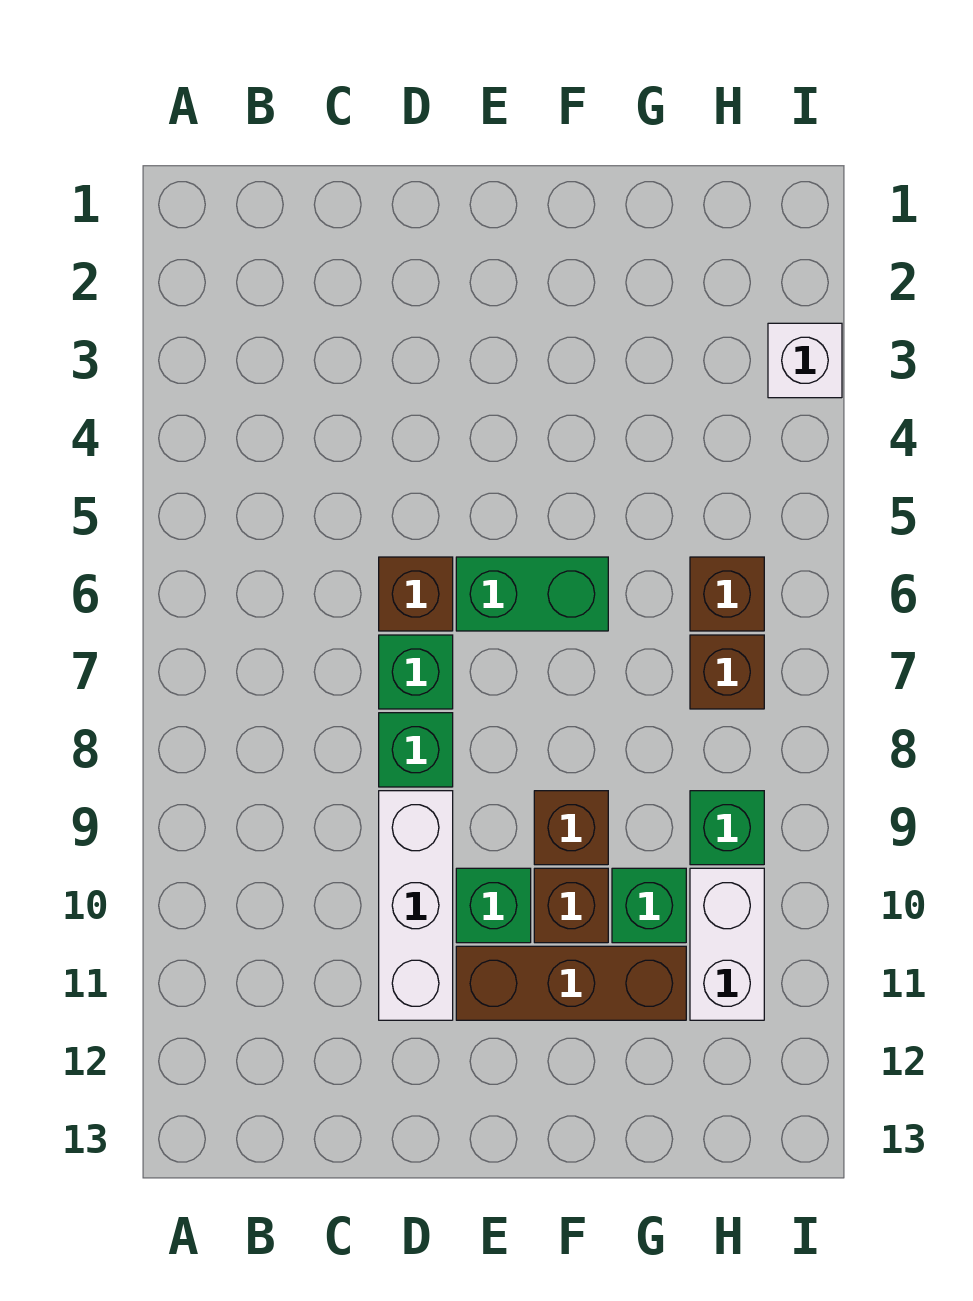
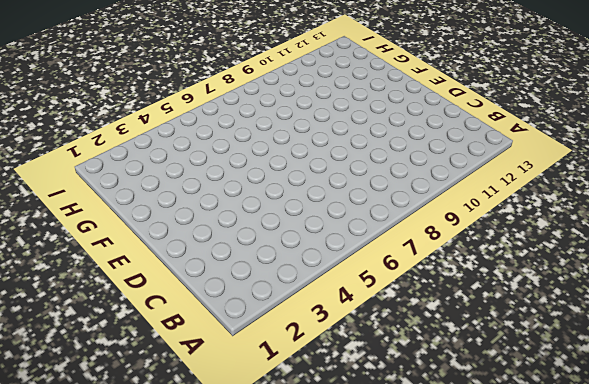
none -> brown brick D6 level 1
none -> green brick D7 level 1
none -> green brick D8 level 1

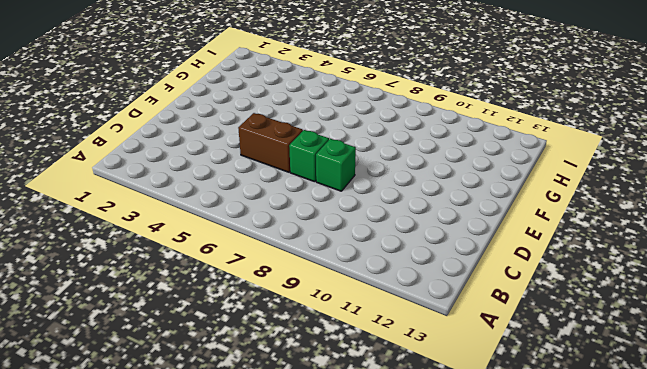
brown brick D5:D6 level 1 -> brown brick D6 level 1
none -> white brick D9:D11 level 1
none -> green brick E6:F6 level 1
none -> green brick E10 level 1

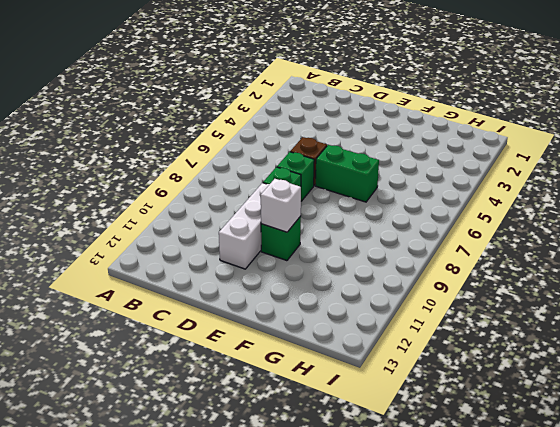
white brick E10 level 2 -> white brick I3 level 1
none -> brown brick E11:G11 level 1
none -> brown brick F9 level 1
none -> brown brick F10 level 1

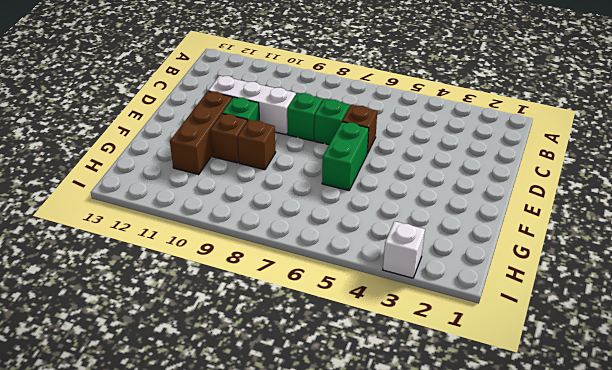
none -> green brick G10 level 1
none -> brown brick H6 level 1
none -> brown brick H7 level 1

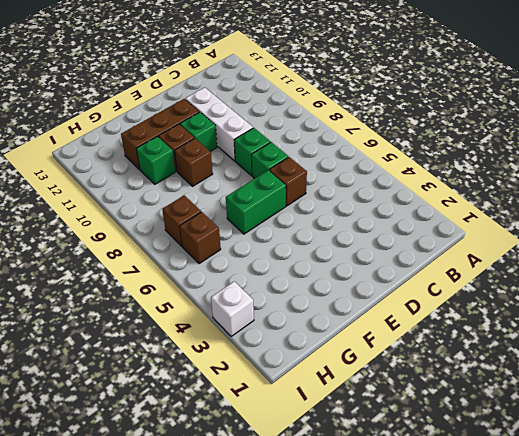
none -> green brick H9 level 1
none -> white brick H10:H11 level 1

